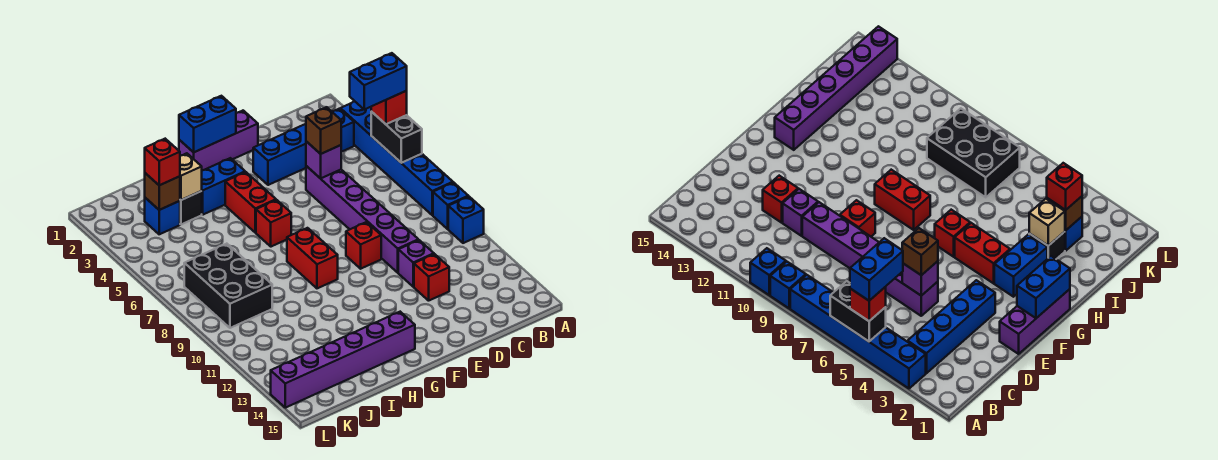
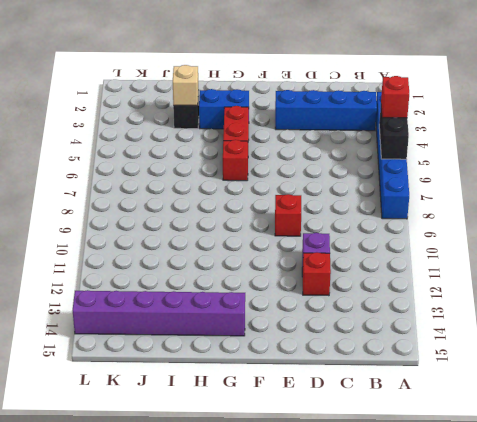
none -> blue brick A9 level 1
none -> blue brick A10 level 1
none -> purple brick D5:D10 level 1

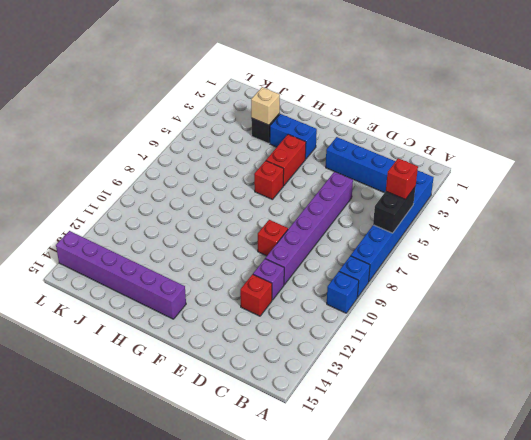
none -> purple brick E1:G1 level 1
none -> red brick G8:G9 level 1
none -> blue brick J3 level 1

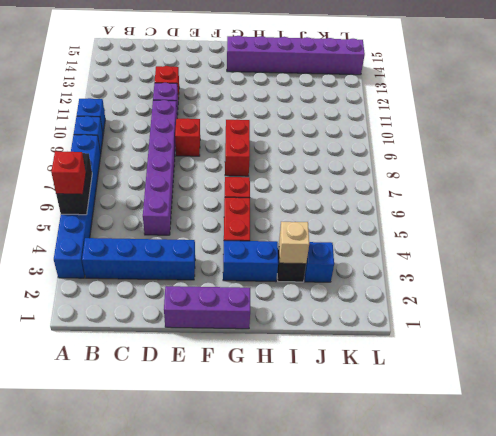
none -> black brick J7:K9 level 1
none -> purple brick D5 level 2
none -> blue brick F1:G1 level 2

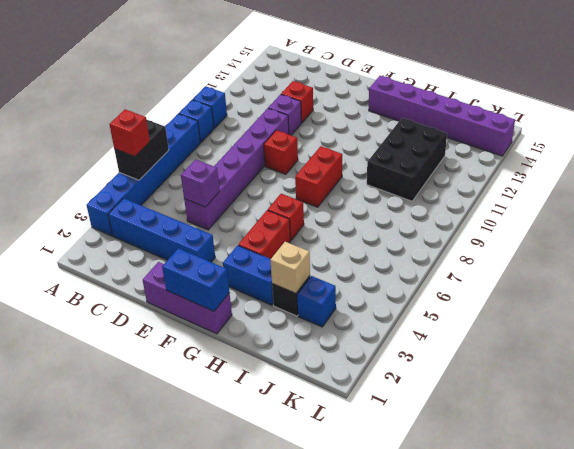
black brick I10:J12 level 1 -> black brick J7:K9 level 1
none -> brown brick J3 level 2
none -> brown brick D5 level 3
none -> red brick J3 level 3

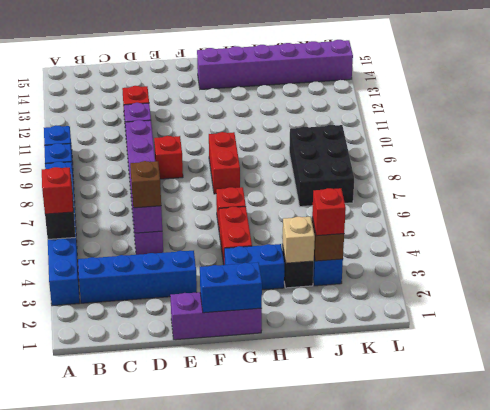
none -> blue brick A5:B5 level 4

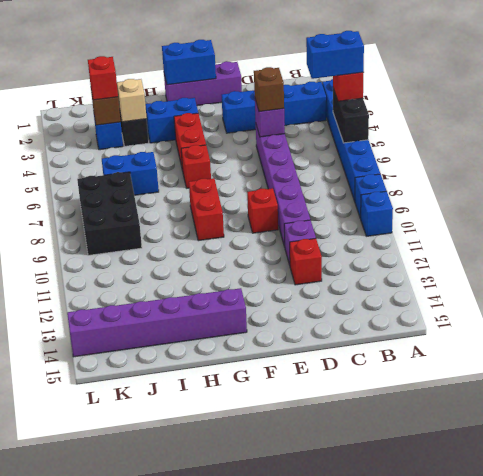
blue brick I6:J6 level 1 -> none

